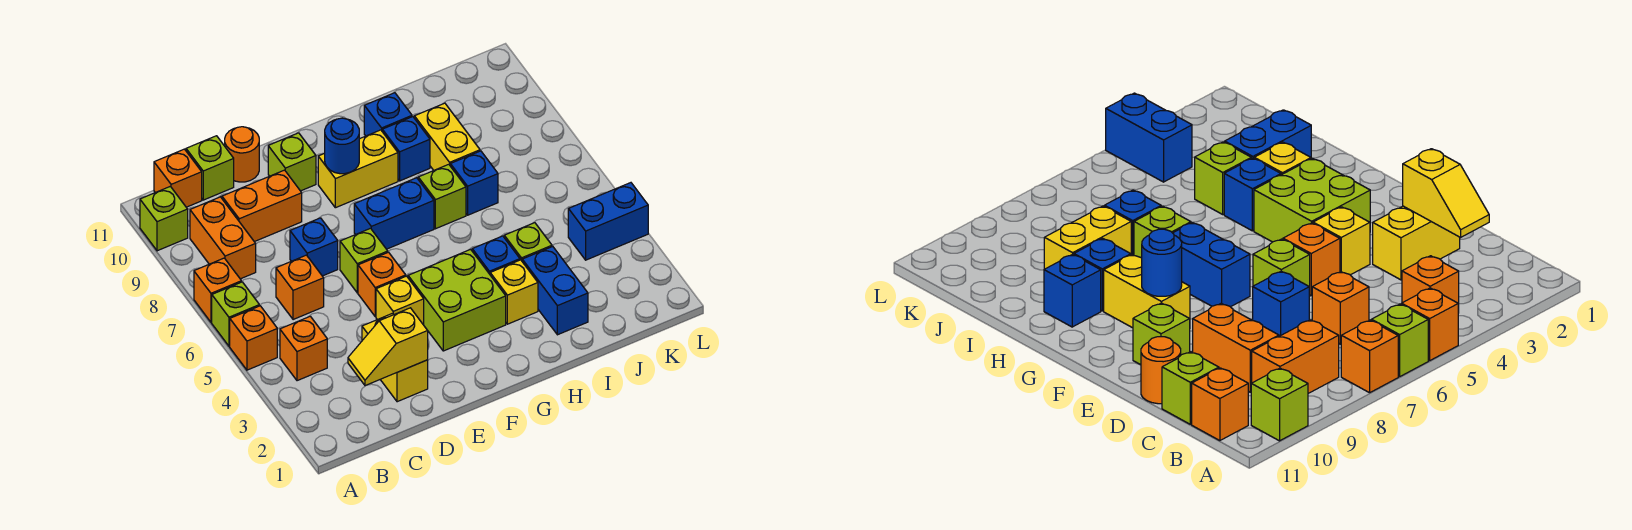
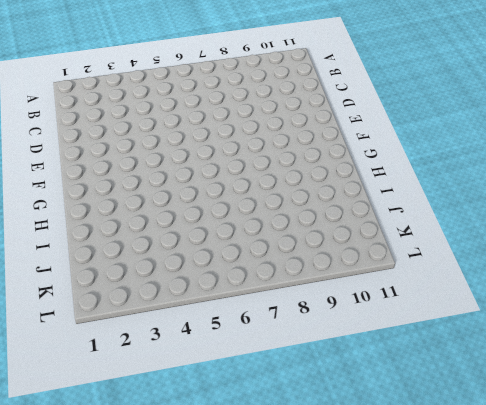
none -> orange brick A5 level 1
none -> lime brick A6 level 1
none -> orange brick A7 level 1
none -> lime brick A10 level 1

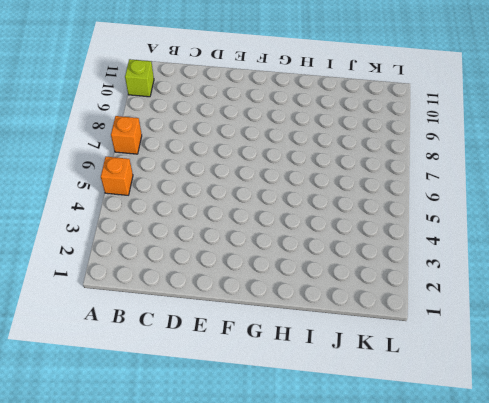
none -> lime brick A6 level 1
none -> orange brick B4 level 1
none -> orange brick B8:B9 level 1
none -> orange brick B11 level 1

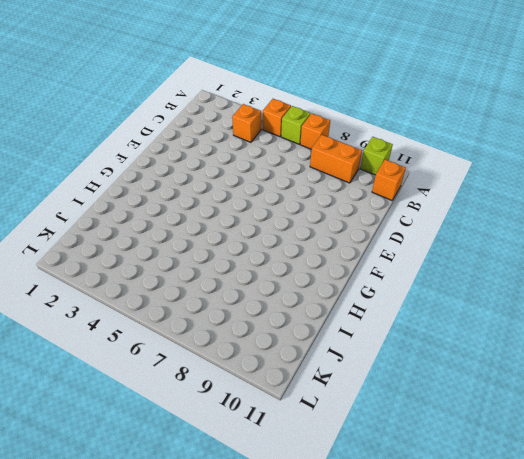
none -> orange brick C6 level 1
none -> orange brick C9:D9 level 1
none -> lime brick C11 level 1
none -> yellow brick D2:D3 level 1

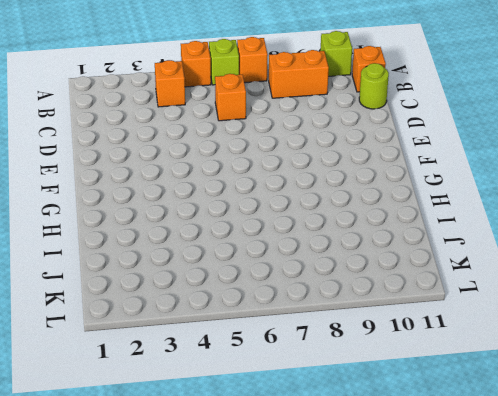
lime round brick C11 level 1 -> lime brick C11 level 1
none -> orange brick C9:D9 level 1
none -> yellow brick D2:D3 level 1
none -> blue brick D7 level 1
none -> orange round brick D11 level 1

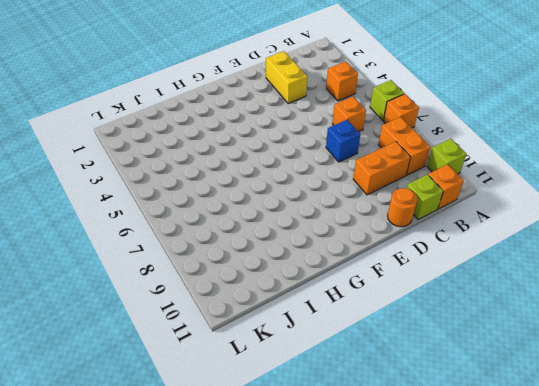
none -> orange brick A5 level 1
none -> yellow brick E4 level 1
none -> orange brick E5 level 1
none -> lime brick E6 level 1

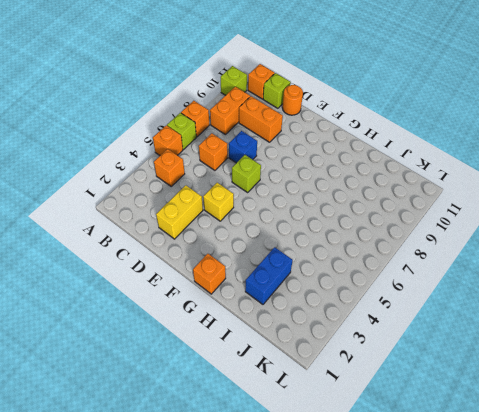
orange brick G1 level 1 -> orange brick E5 level 1
none -> lime brick E10 level 1
none -> lime brick F3:G4 level 1
none -> blue brick F7:G7 level 1
none -> yellow brick F9:G9 level 1

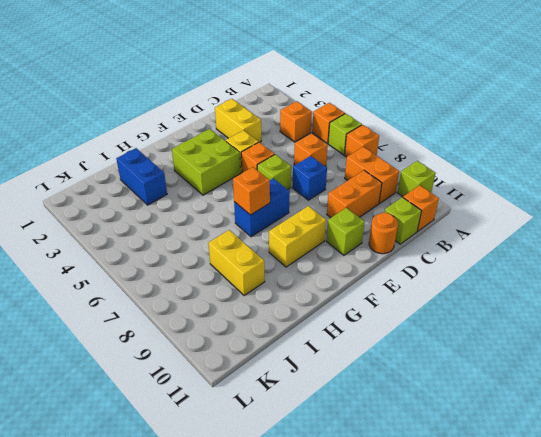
orange brick G7 level 2 -> none
none -> yellow brick H3 level 1
none -> blue brick H4 level 1
none -> lime brick H7 level 1
none -> blue brick H9 level 1

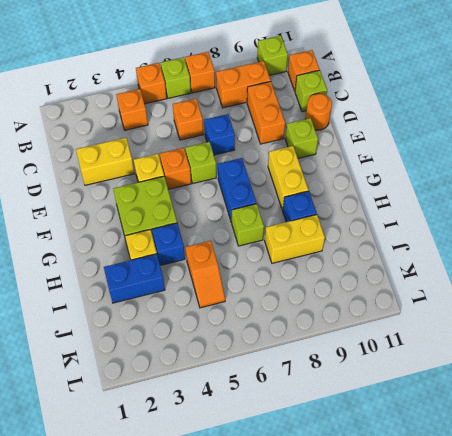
orange slope I5:J5 level 1 top I -> none
none -> blue brick H10 level 1
none -> lime brick I4 level 1
none -> blue brick I7 level 1
none -> blue brick K4:L4 level 1

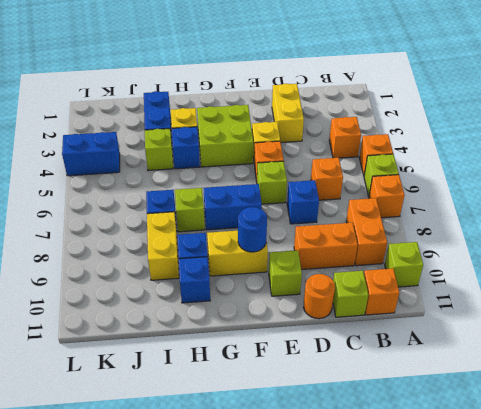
none -> yellow slope C2:D2 level 2 top D

